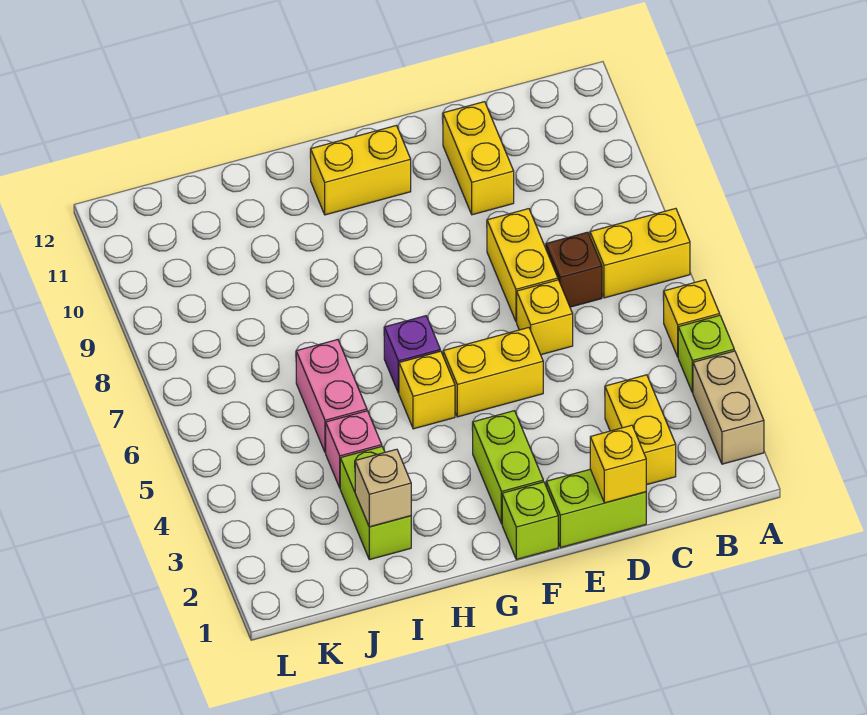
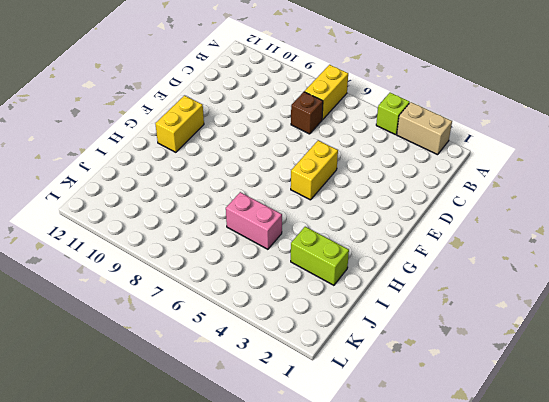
none -> yellow brick A5 level 1
none -> yellow brick C2:C3 level 1
none -> lime brick D1:E1 level 1

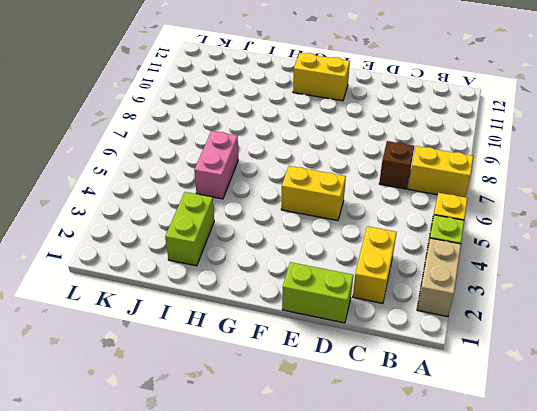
none -> yellow brick D6 level 1
none -> yellow brick D7:D8 level 1
none -> yellow brick D10:D11 level 1

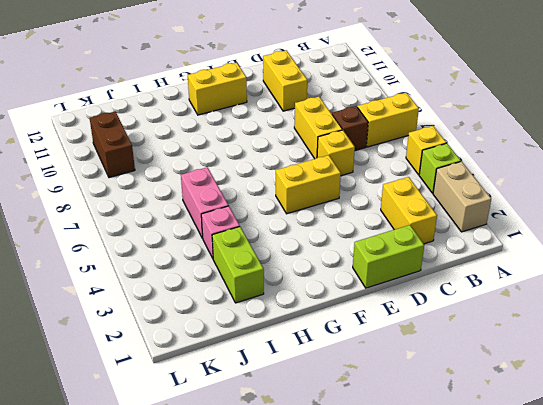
brown brick K9:K10 level 1 -> none
none -> lime brick F1 level 1
none -> lime brick F2:F3 level 1
none -> yellow brick G5 level 1

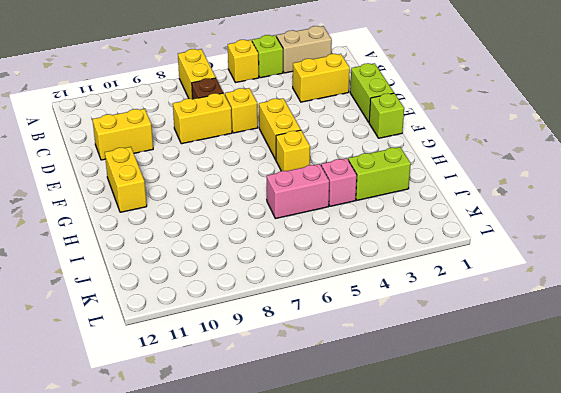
none -> lime brick F2:F3 level 1
none -> purple brick G6 level 1
none -> yellow brick D1 level 2

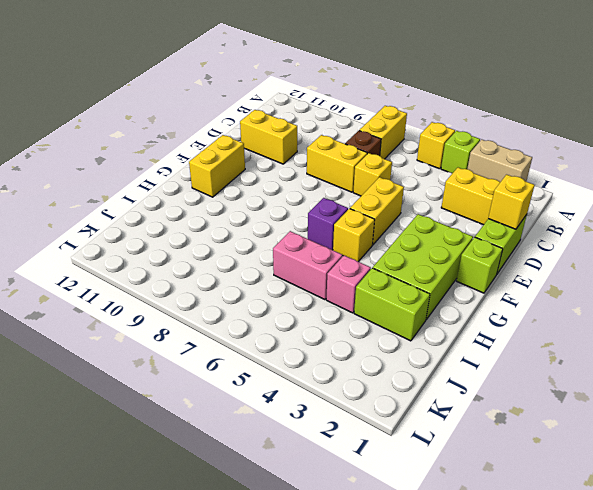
lime brick F2:H3 level 1 -> lime brick F2:F3 level 1
none -> tan brick I2 level 2

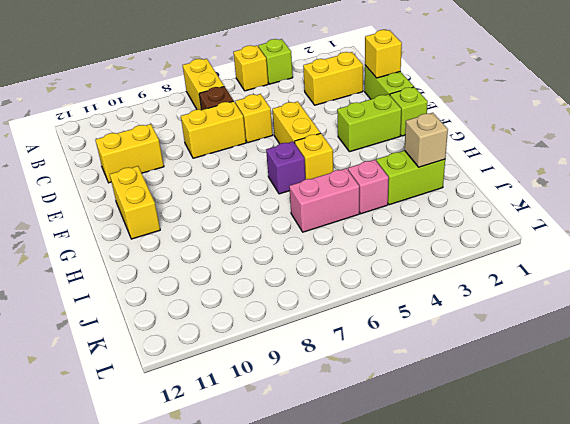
none -> tan brick A2:A3 level 1

